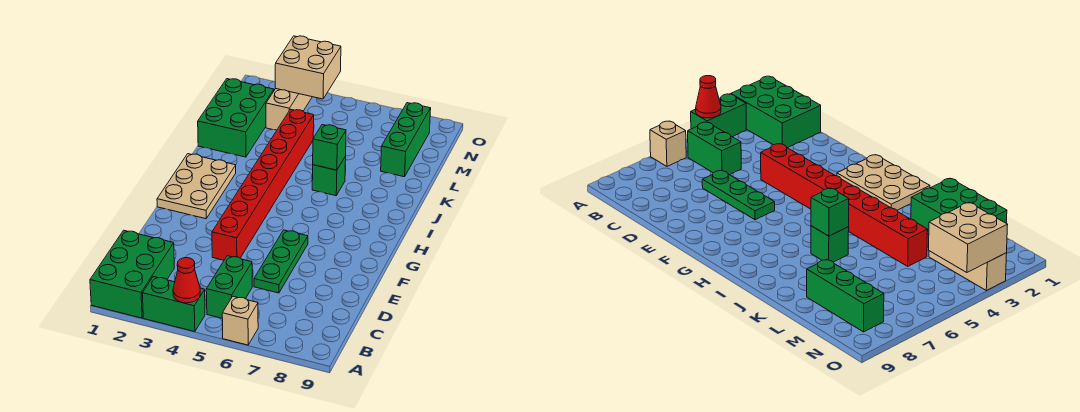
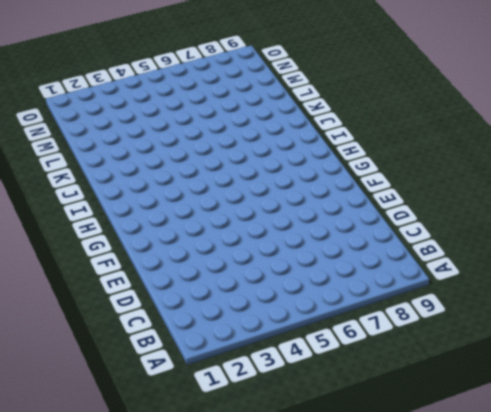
none -> green brick A1:C2 level 1
none -> green brick A3:A4 level 1
none -> tan brick A6 level 1

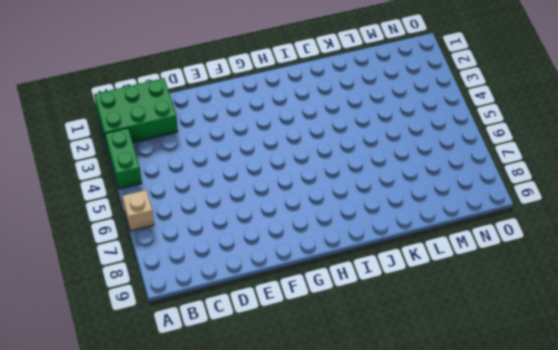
none -> green brick B5:C5 level 1
none -> green plate D6:F6 level 1
none -> red brick E4:L4 level 1

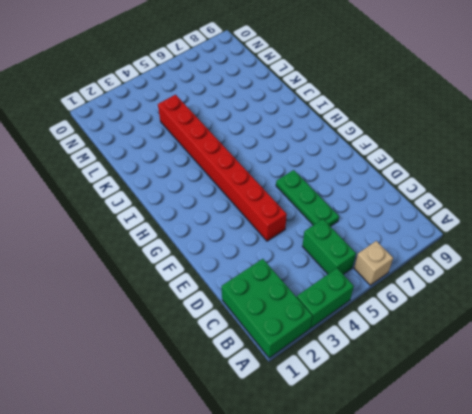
none -> tan plate G1:I2 level 1
none -> green brick J6 level 1
none -> green brick K1:M2 level 1

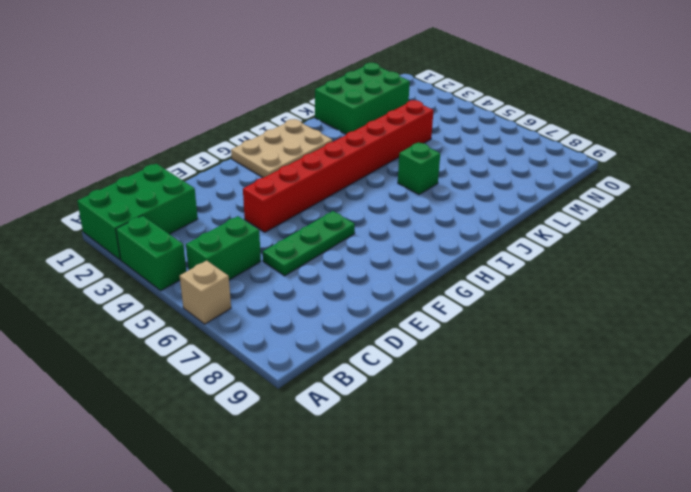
none -> green brick L8:N8 level 1
none -> tan brick M3:O3 level 1
none -> red cone A4 level 2

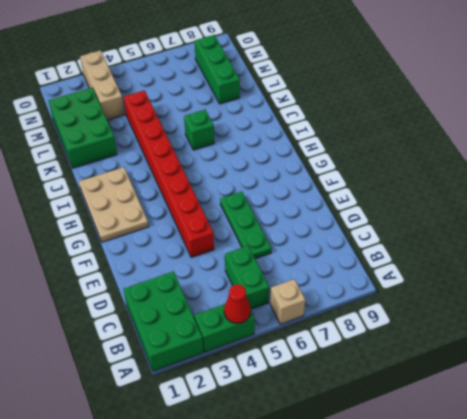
none -> green brick J6 level 2
none -> tan brick N3:O4 level 2

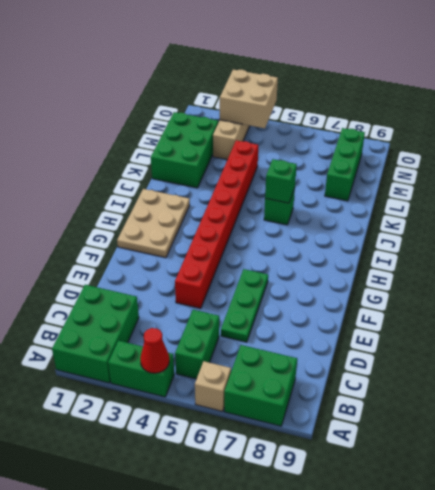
green brick A7:B8 level 1 -> none

